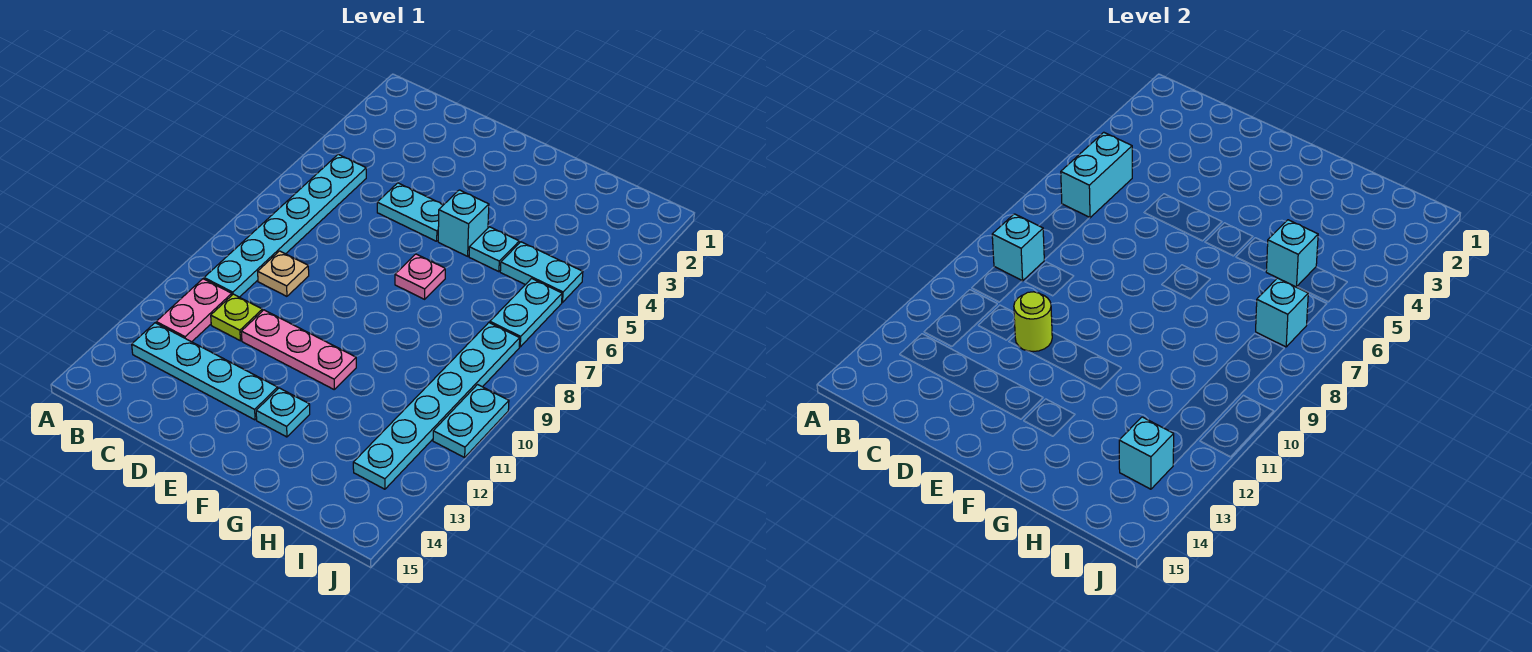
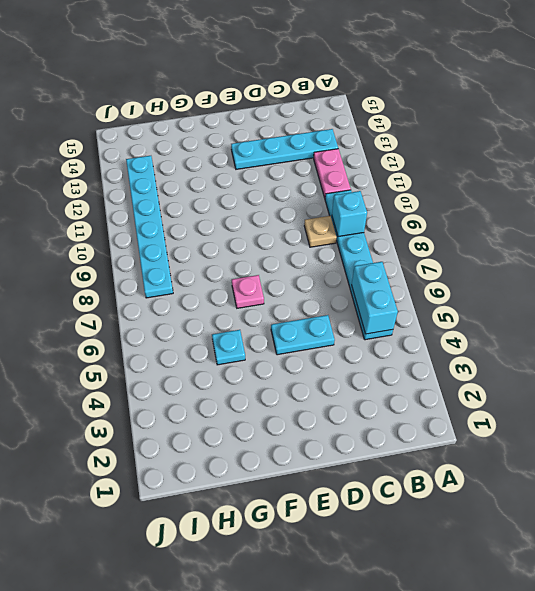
none -> lime plate C11 level 1
none -> pink plate D11:F11 level 1
none -> cyan brick F5 level 1

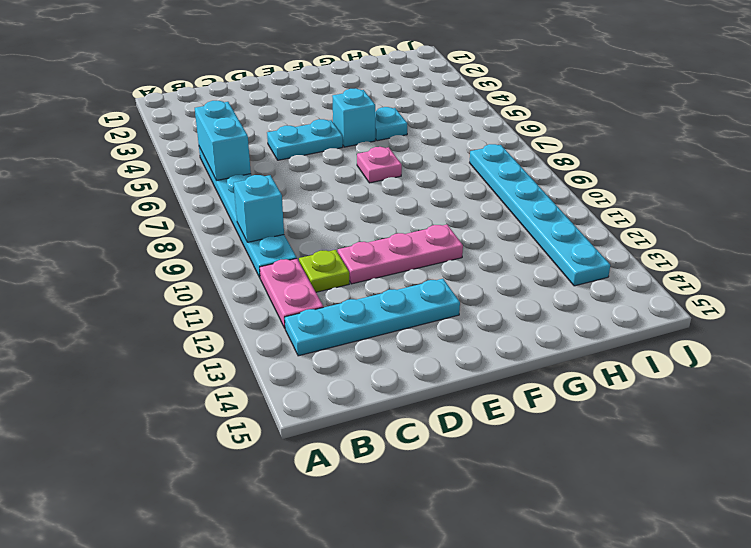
none -> tan plate C9 level 1
none -> cyan plate F13 level 1
none -> cyan plate H5:I5 level 1

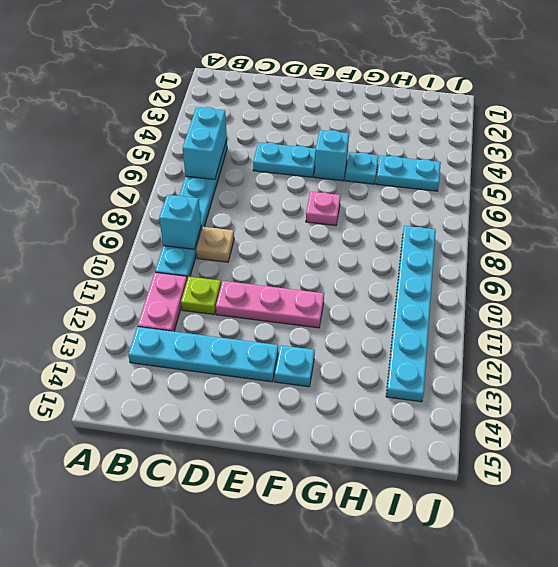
none -> cyan plate I6:I7 level 1
none -> cyan plate J10:J11 level 1
none -> lime round brick D11 level 2

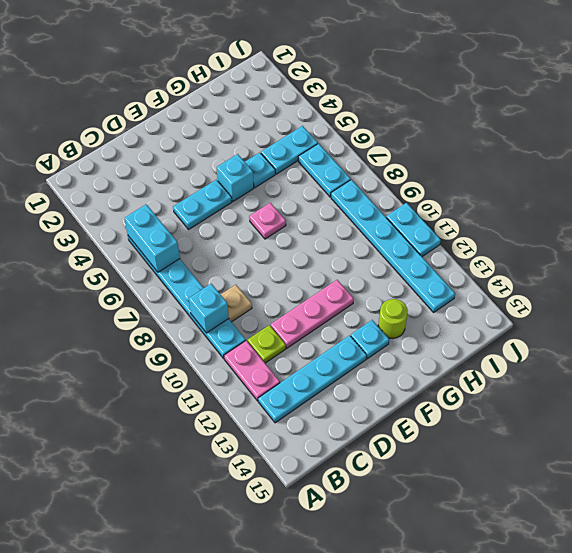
lime round brick G13 level 1 -> lime round brick D11 level 2
none -> cyan brick H5 level 2
none -> cyan brick I7 level 2
none -> cyan brick I13 level 2

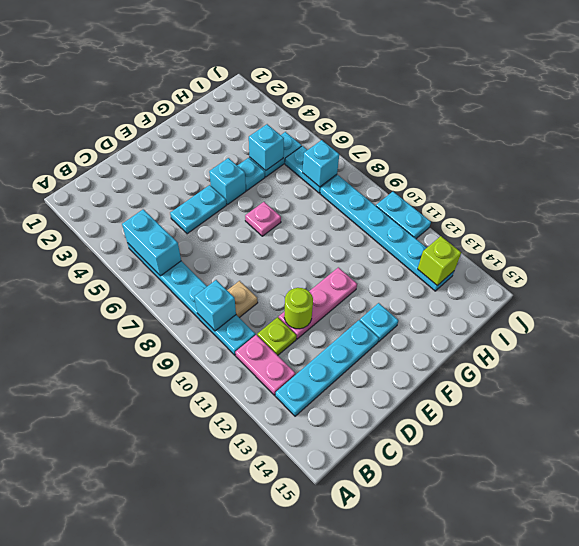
lime brick I13 level 2 -> cyan brick I13 level 2

